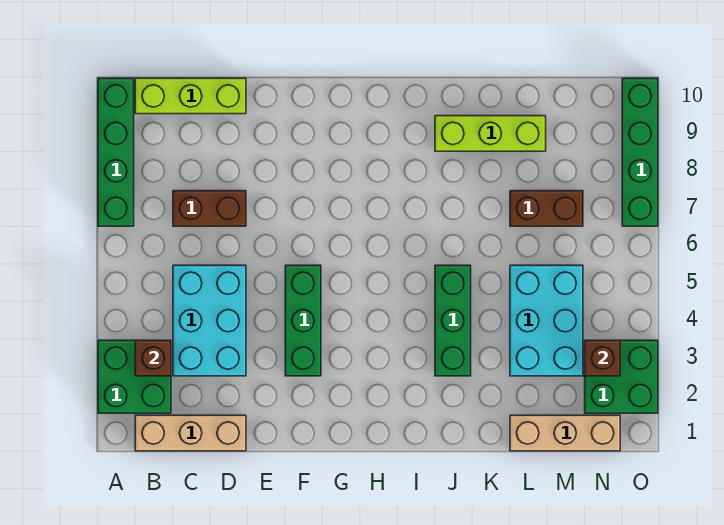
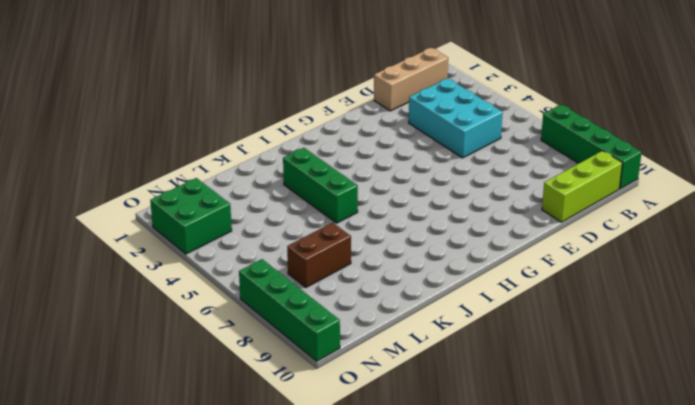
none -> green brick A2:B3 level 1
none -> brown brick C7:D7 level 1
none -> green brick F3:F5 level 1

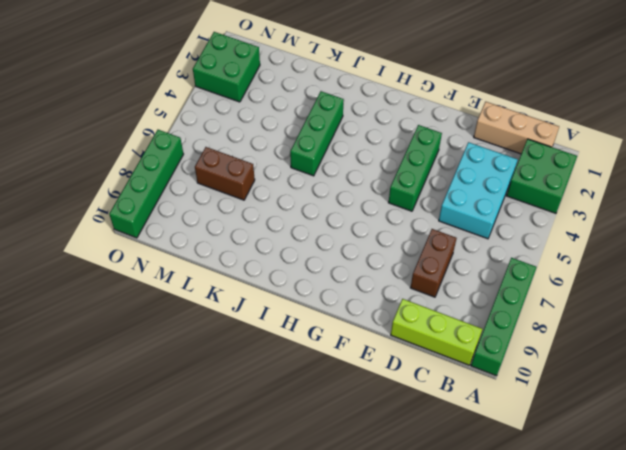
brown brick D7:D8 level 1 -> brown brick C7:D7 level 1
none -> lime brick J9:L9 level 1
none -> tan brick L1:N1 level 1
none -> cyan brick L3:M5 level 1

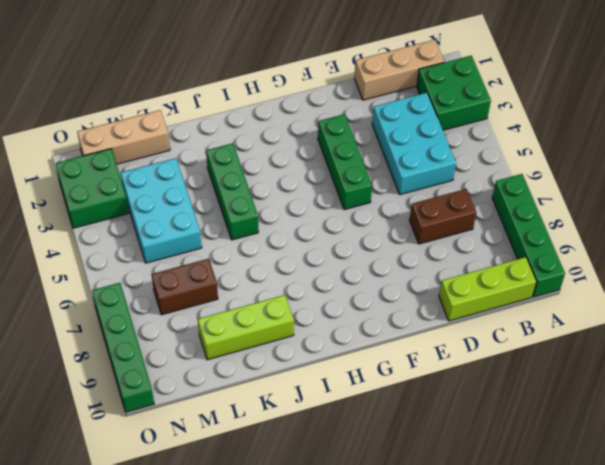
none -> brown brick B3 level 2
none -> brown brick N3 level 2

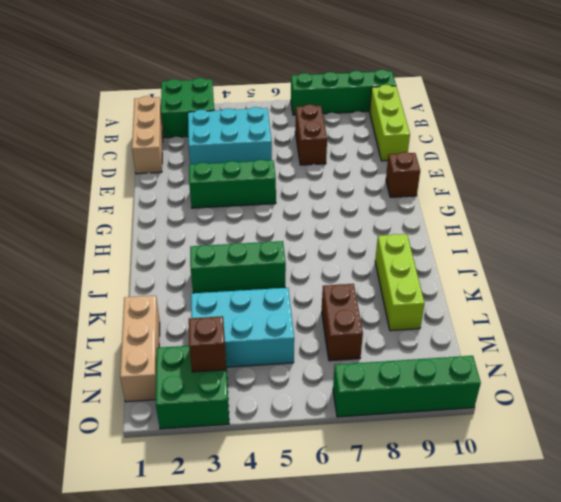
brown brick F10 level 1 -> brown brick B3 level 2

